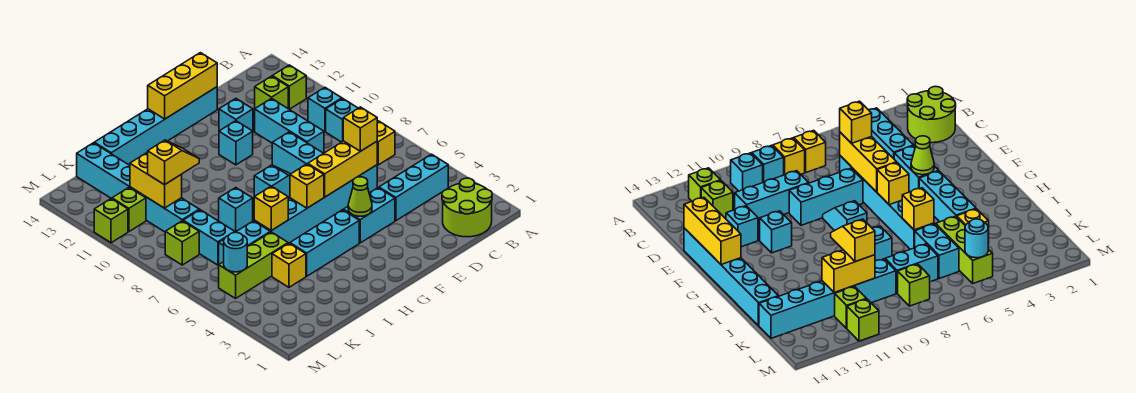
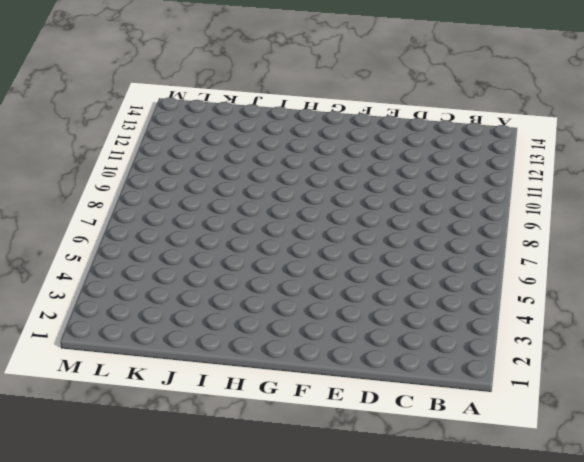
none -> lime round brick B1:C2 level 1
none -> cyan brick B4:D4 level 1
none -> yellow brick B7 level 1
none -> yellow brick B8 level 1

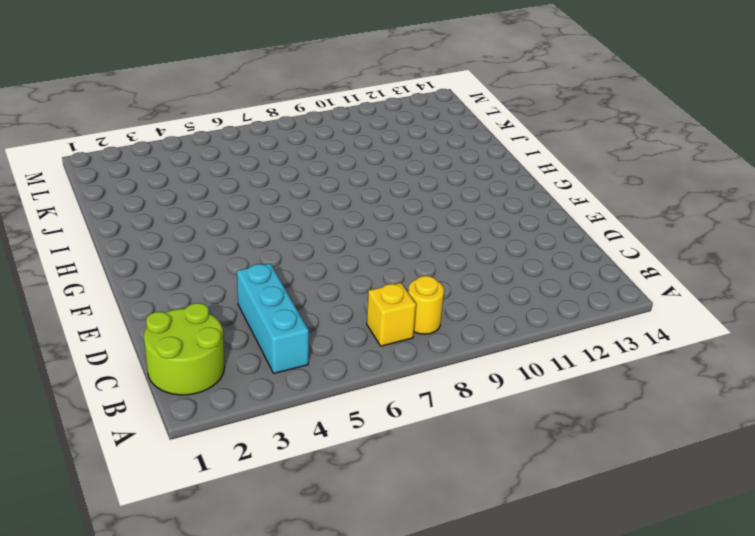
yellow round brick B8 level 1 -> yellow brick B8 level 1
none -> cyan brick B9 level 1
none -> cyan brick B10 level 1
none -> lime brick B12 level 1
none -> lime brick C12 level 1

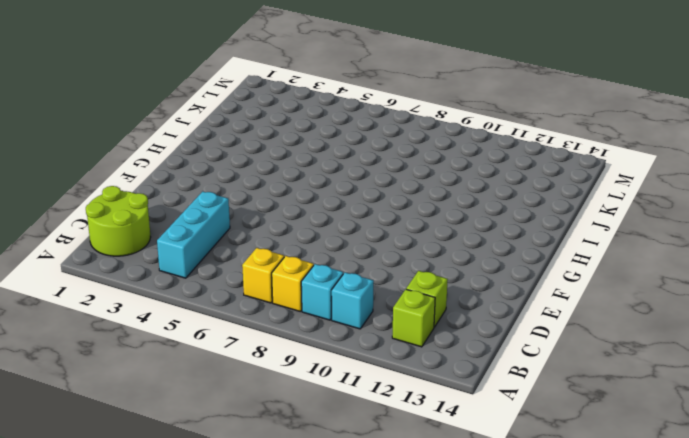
none -> cyan brick D6:I6 level 1
none -> cyan brick D9:D11 level 1
none -> cyan brick E4:F4 level 1
none -> cyan brick E7:E9 level 1

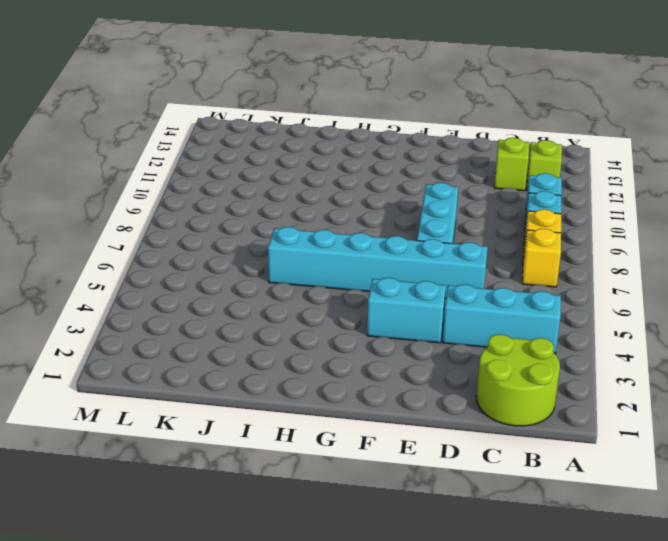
none -> cyan brick D9:D11 level 1
none -> cyan brick E12 level 1
none -> cyan brick E14:J14 level 1
none -> cyan slope F8:G8 level 1 top G

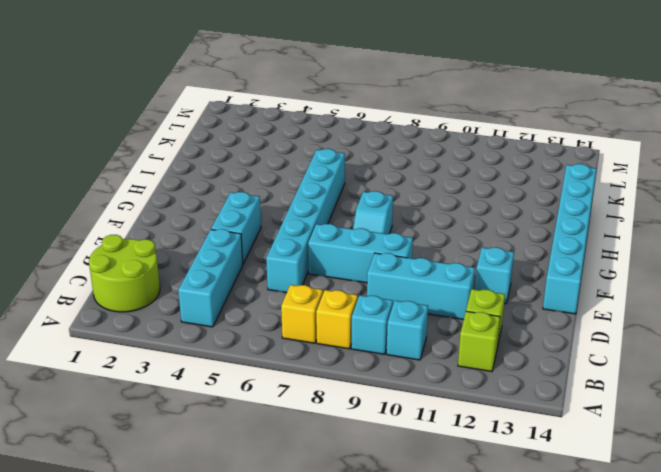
none -> cyan brick F11 level 1
none -> cyan brick G4:I4 level 1
none -> cyan brick I8 level 1
none -> yellow brick J4 level 1

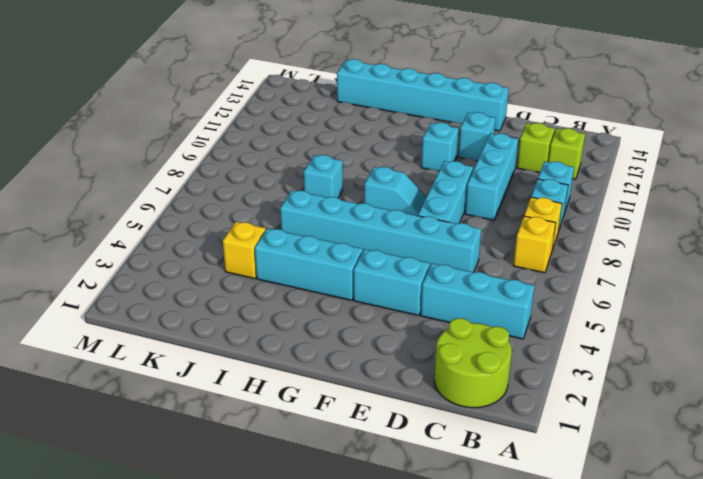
none -> lime brick J5:L5 level 1
none -> cyan brick J6:K6 level 1
none -> cyan brick K7:K8 level 1
none -> cyan brick K9:K14 level 1

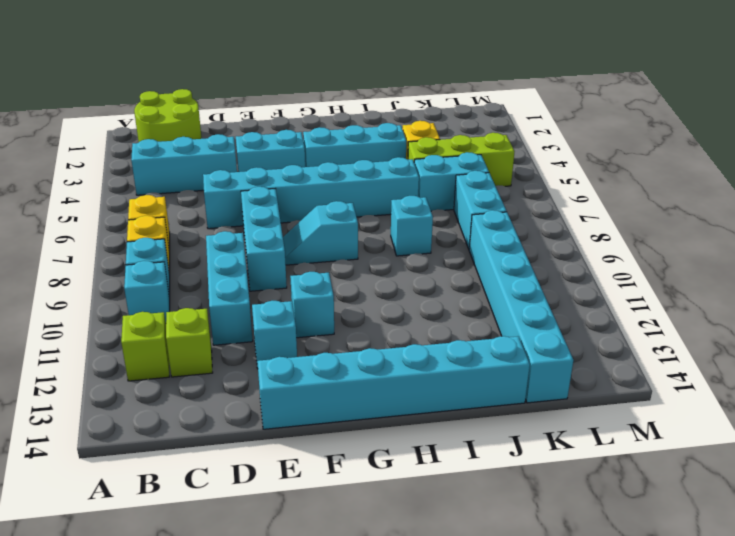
none -> lime brick L8 level 1
none -> lime brick L11 level 1
none -> lime brick M11 level 1
none -> yellow brick D6:F6 level 2

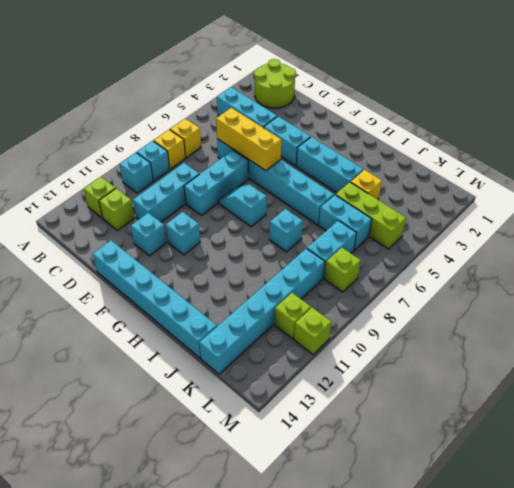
none -> yellow brick E14:G14 level 2
none -> lime cone F4 level 2
none -> yellow brick G6 level 2
none -> yellow brick I6 level 2

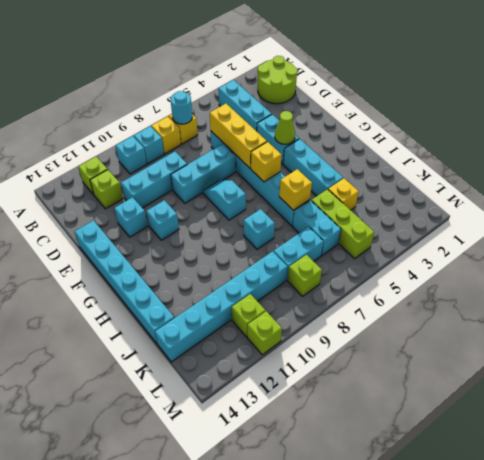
cyan round brick B7 level 2 -> cyan round brick L5 level 2
none -> yellow brick E14:G14 level 2
none -> yellow brick K10:K11 level 2
none -> yellow brick D6 level 3
none -> yellow slope J10:K10 level 3 top K

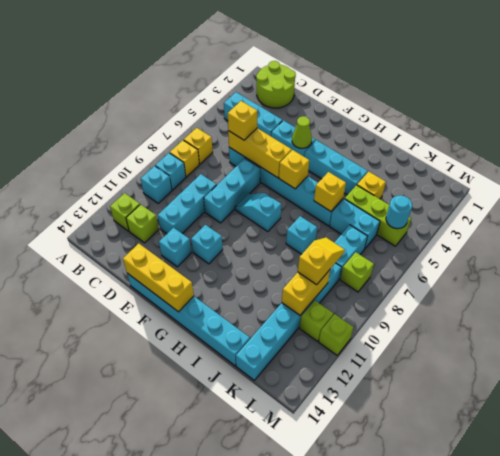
yellow slope K9:K10 level 3 top 10 -> yellow slope J10:K10 level 3 top K

